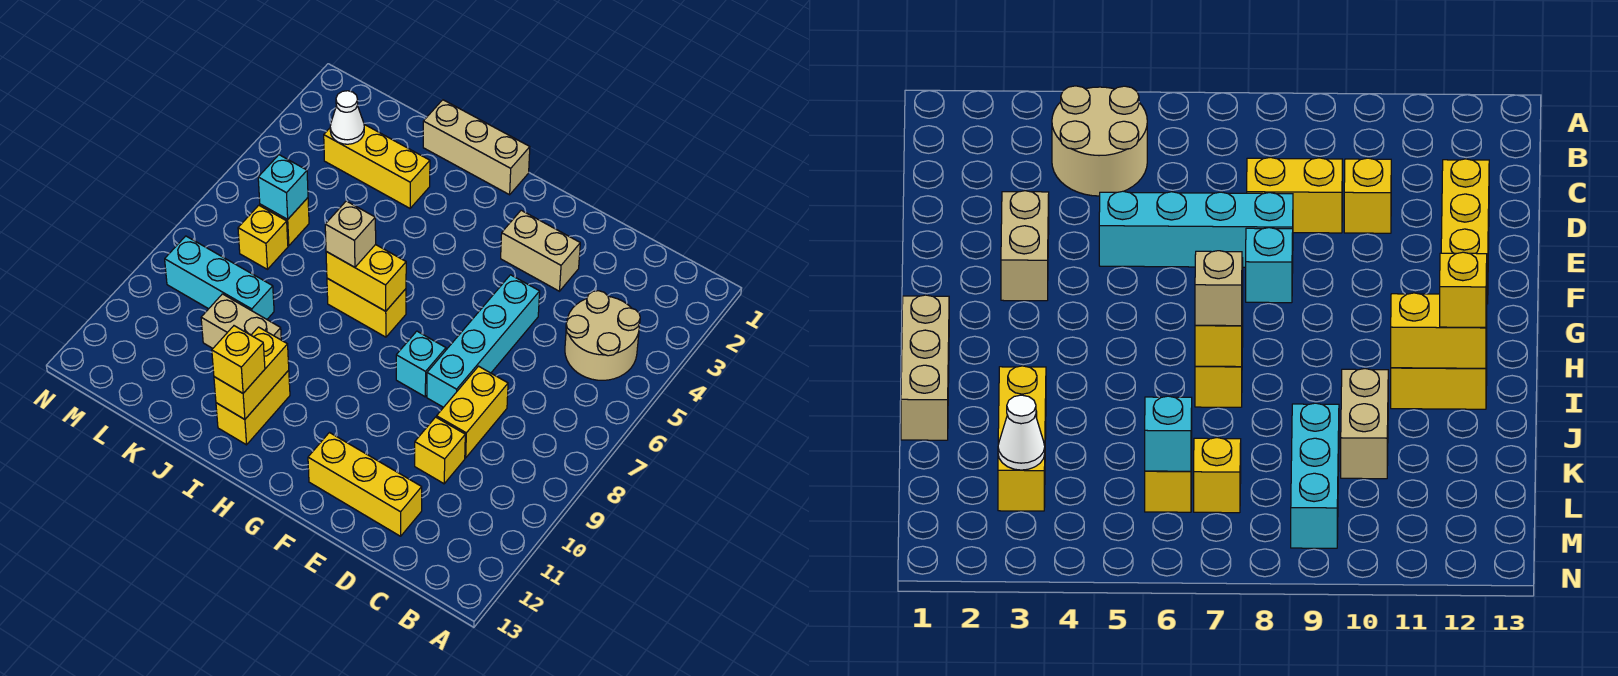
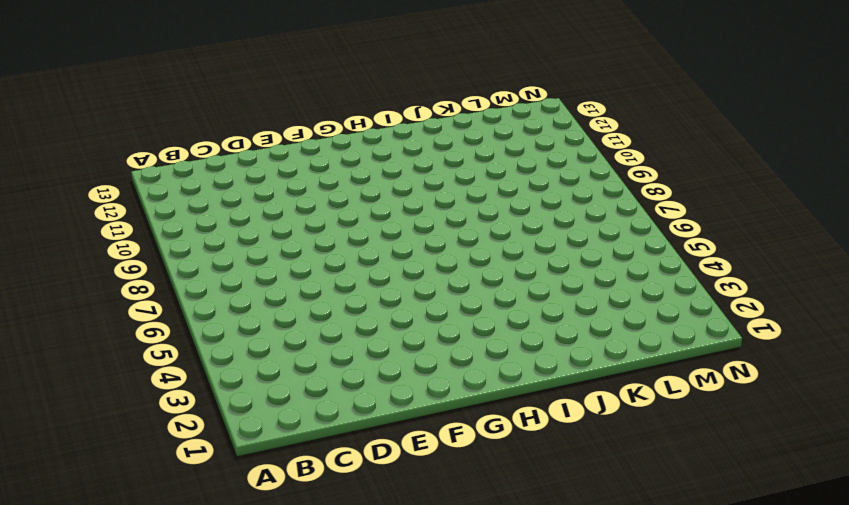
none -> tan round brick B4:C5 level 1
none -> yellow brick D8:D9 level 1
none -> yellow brick D10 level 1

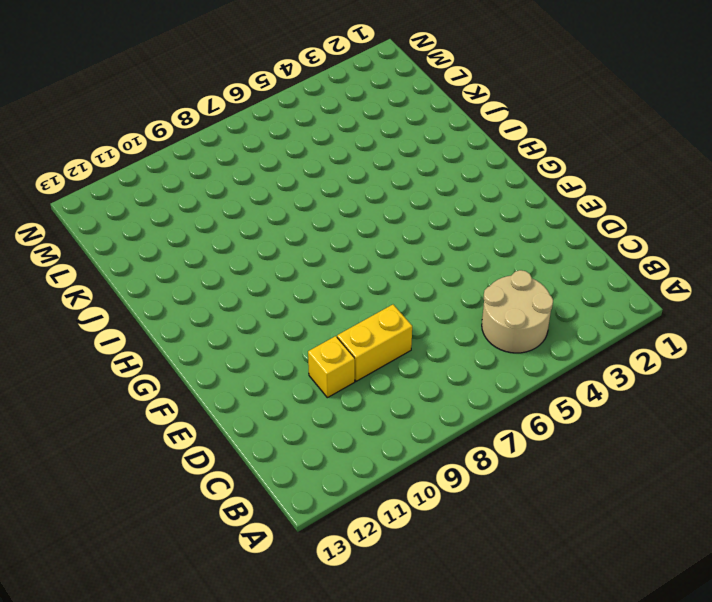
none -> yellow brick D12:F12 level 1
none -> tan brick E3:F3 level 1
none -> cyan brick E5:E8 level 1

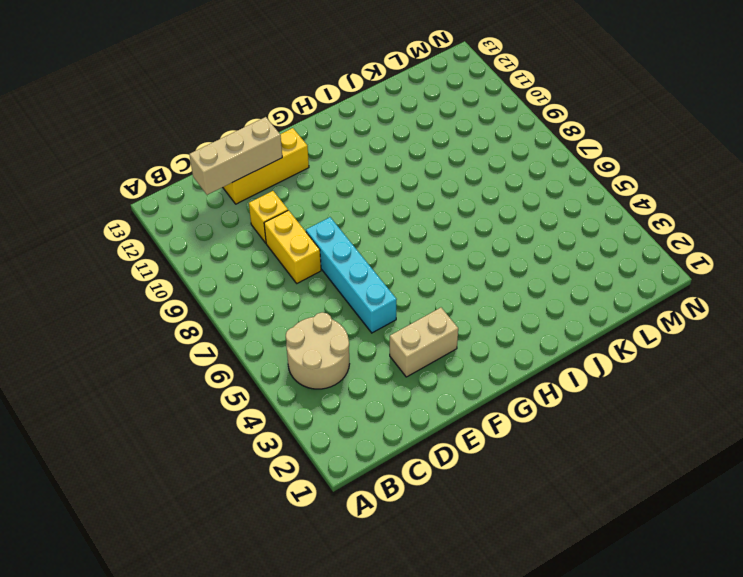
tan brick C12:E12 level 2 -> tan brick H1:J1 level 1
none -> cyan brick F8 level 1
none -> yellow brick H7:I7 level 1
none -> yellow brick I11:I12 level 1

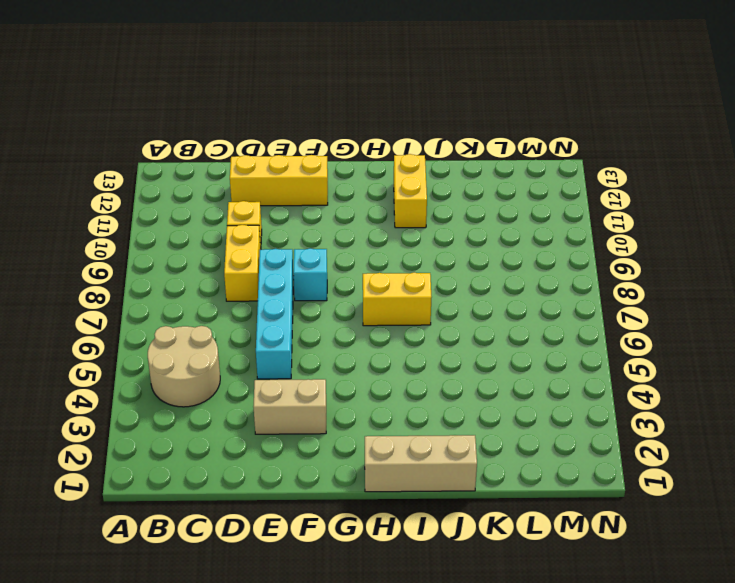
none -> yellow brick J3:L3 level 1
none -> tan brick J10:K10 level 1
none -> cyan brick K9:M9 level 1

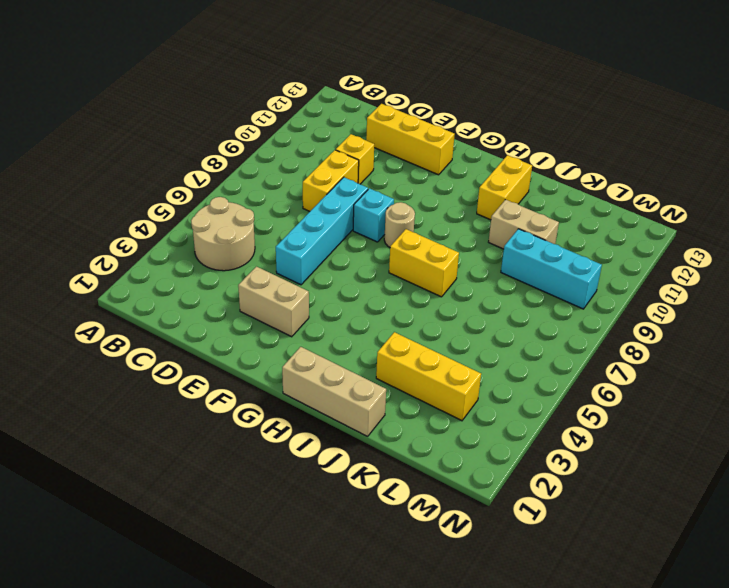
tan round brick G8 level 1 -> none
none -> yellow brick L6 level 1
none -> yellow brick L7 level 1
none -> yellow brick H7:I7 level 2

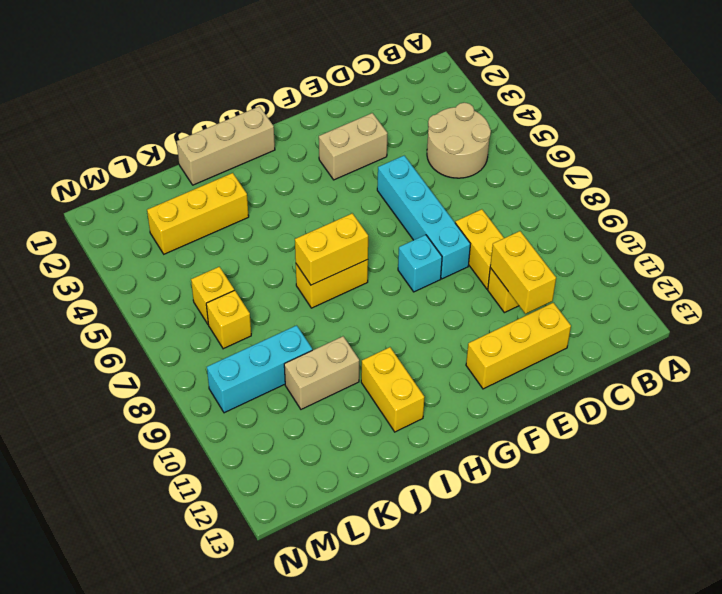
yellow brick D10:D11 level 2 -> yellow brick I11:I12 level 2
none -> white cone L3 level 2
none -> cyan brick L6 level 2
none -> tan brick I7 level 3

